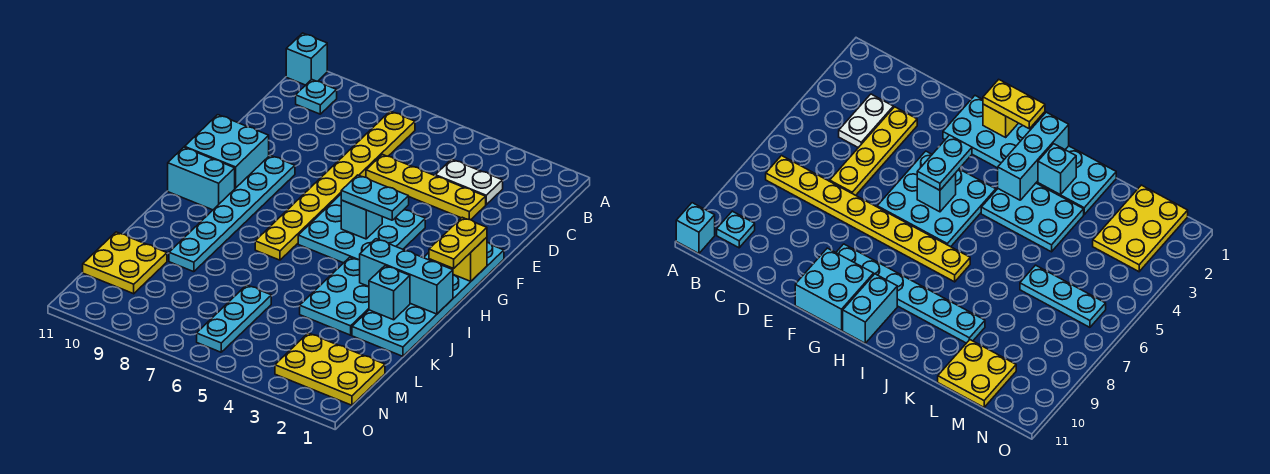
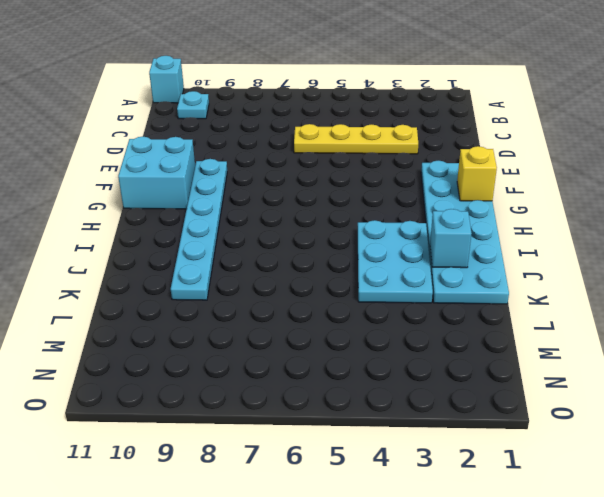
none -> yellow plate B7:I7 level 1
none -> white plate C3:C4 level 1
none -> cyan plate F4:H6 level 1

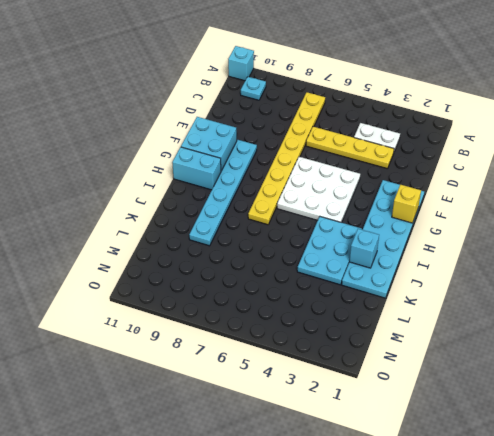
white plate F4:H6 level 1 -> cyan plate F4:H6 level 1
none -> cyan plate L6:N6 level 1
none -> yellow plate L10:M11 level 1
none -> yellow plate M1:N3 level 1

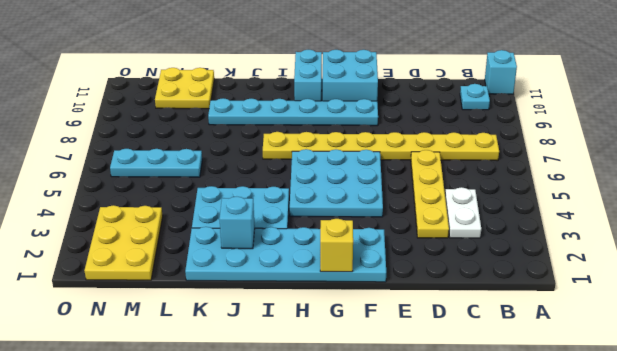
none -> cyan brick G5 level 2
none -> cyan brick I1:I3 level 2
none -> yellow plate G1:H1 level 3

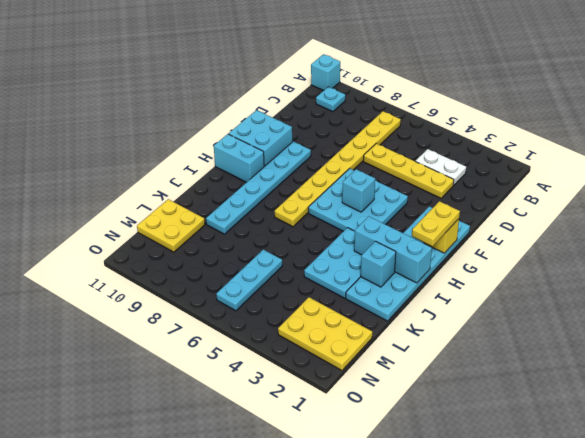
none -> cyan plate G4:G5 level 3

